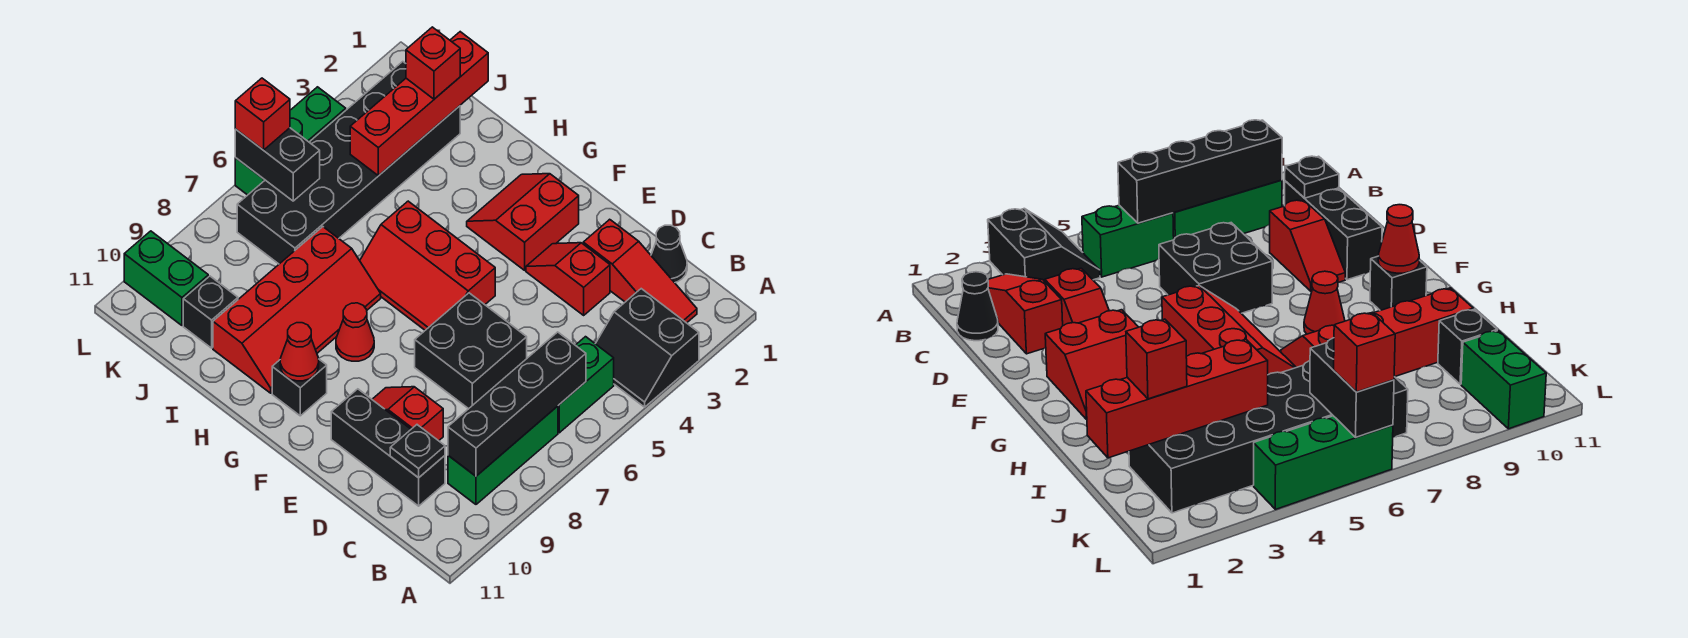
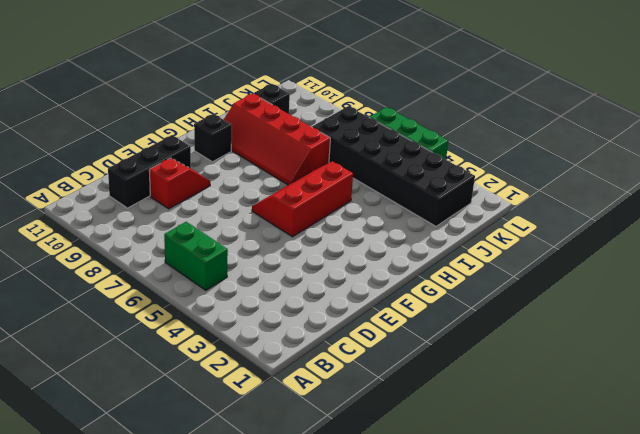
none -> black slope A3:B4 level 1 top 3
none -> red slope B2:D2 level 1 top D
none -> green brick B7:B9 level 1

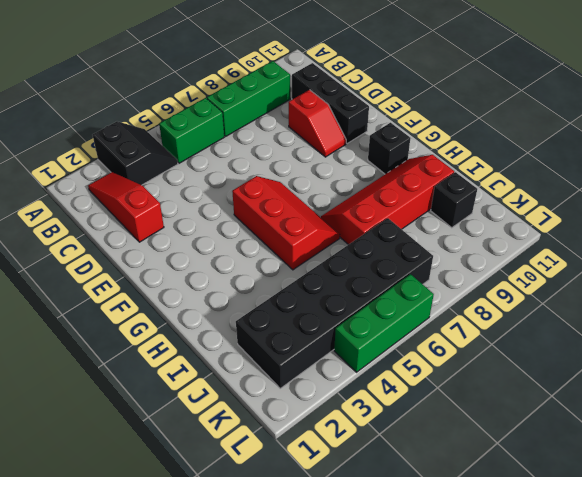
none -> black cone C1 level 1
none -> red slope D3:E3 level 1 top D
none -> black brick D6:E7 level 1

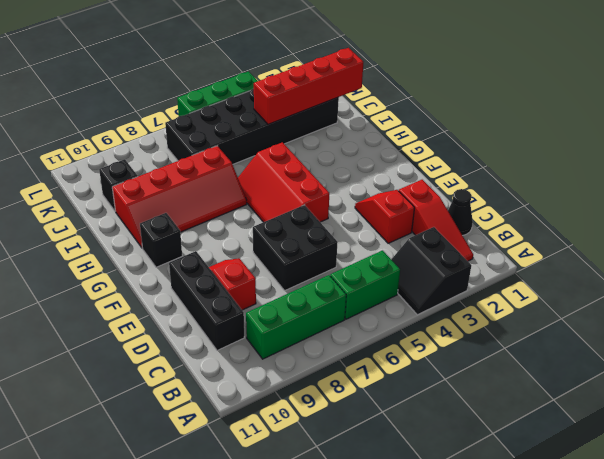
none -> red slope F2:G3 level 1 top F
none -> red cone G8 level 1
none -> green brick K10:L10 level 1

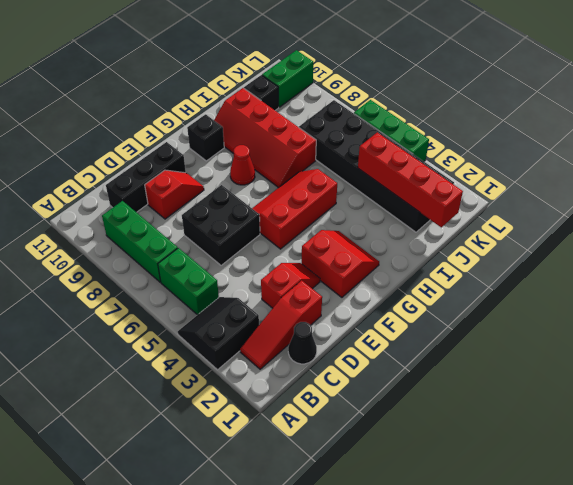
none -> black brick B6:B9 level 2
none -> black plate C10 level 2
none -> red cone G10 level 2

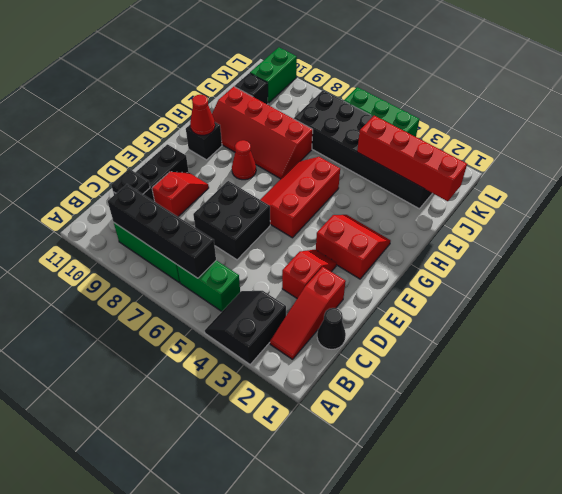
none -> black brick K6:L6 level 2
none -> red brick J2 level 3
none -> red brick L6 level 3

